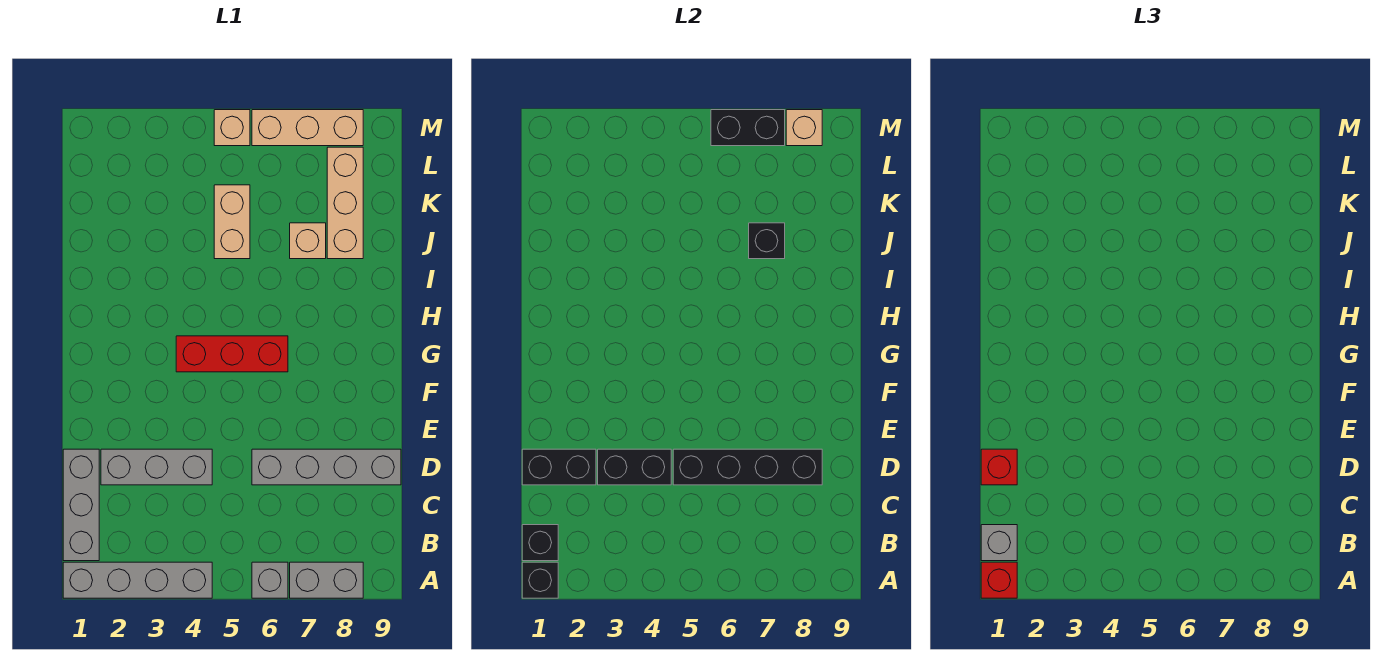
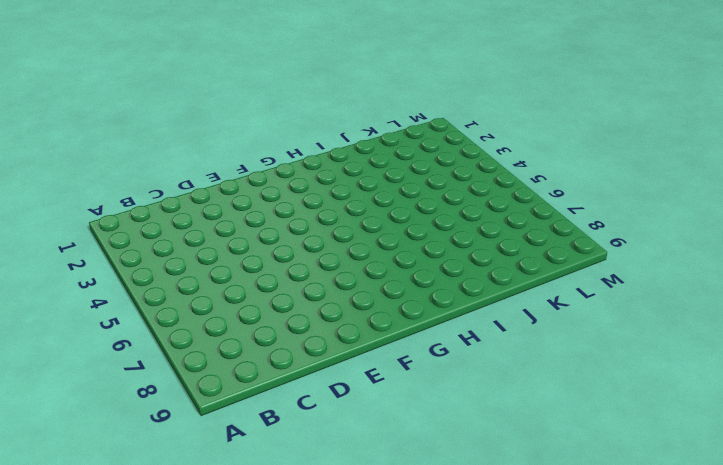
none -> grey brick A1:A4 level 1
none -> grey brick A6 level 1
none -> grey brick A7:A8 level 1

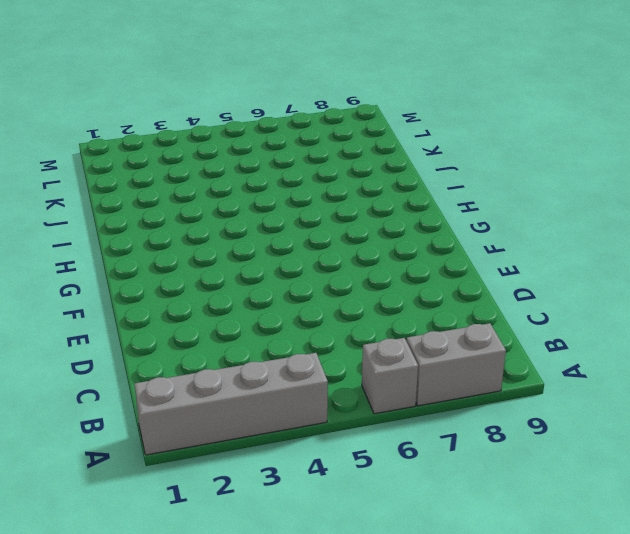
none -> grey brick B1:D1 level 1
none -> grey brick D2:D4 level 1
none -> grey brick D6:D9 level 1

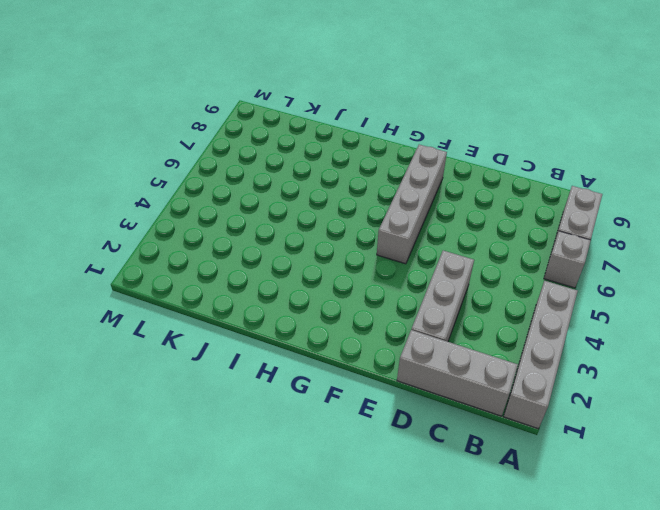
grey brick F5:F8 level 1 -> grey brick D6:D9 level 1
none -> red brick G4:G6 level 1
none -> tan brick J5:K5 level 1
none -> tan brick J7 level 1

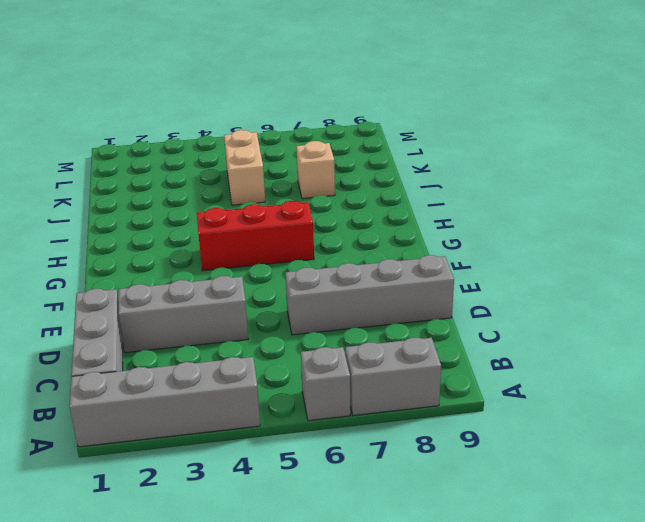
none -> tan brick J8:L8 level 1
none -> tan brick M5 level 1
none -> tan brick M6:M8 level 1

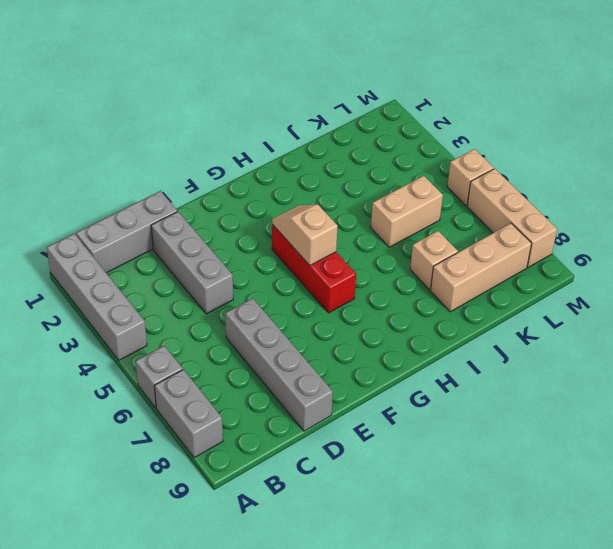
tan slope G4:G5 level 2 top 5 -> none
none -> black brick A1 level 2
none -> black brick B1 level 2
none -> black brick D1:D2 level 2

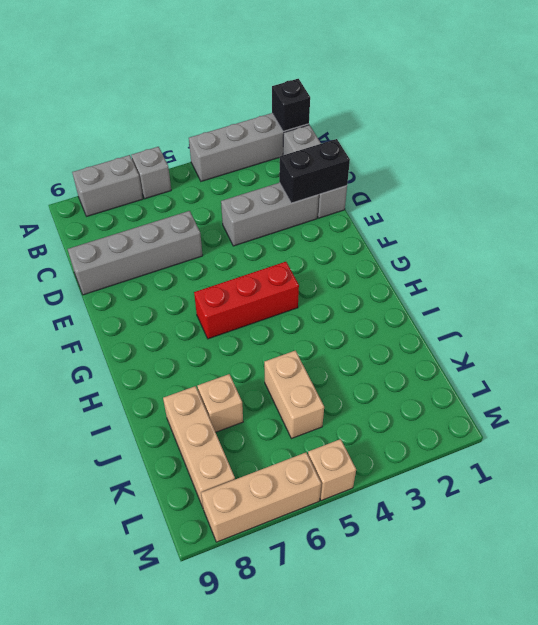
none -> black brick B1 level 2
none -> black brick D3:D4 level 2
none -> black brick D5:D8 level 2

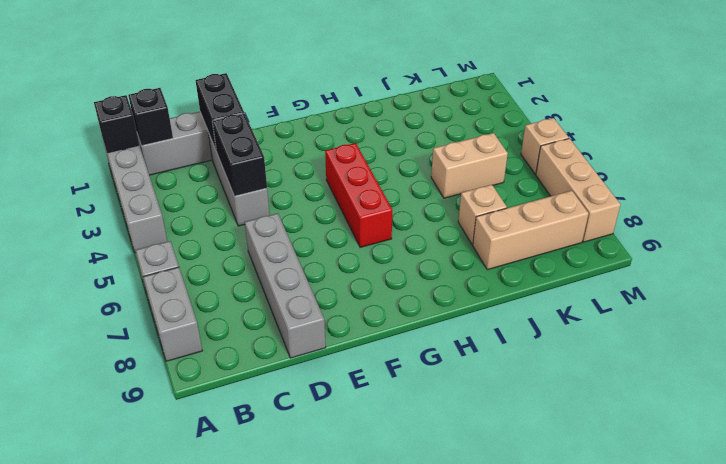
none -> black brick D5:D8 level 2
none -> black brick J7 level 2
none -> black brick M6:M7 level 2

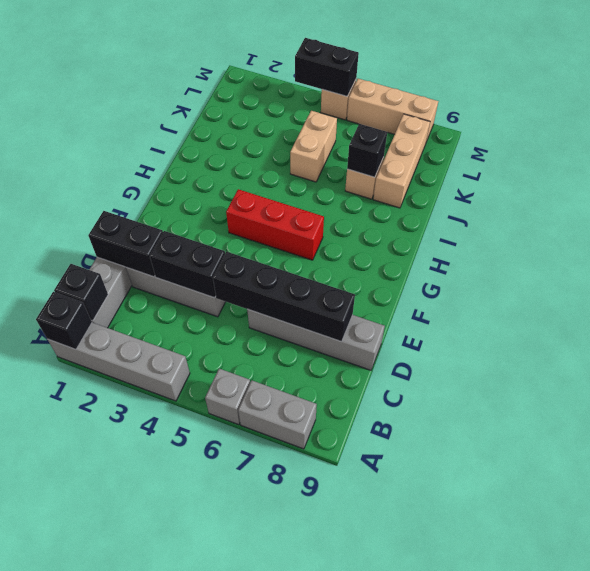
black brick M4:M5 level 2 -> black brick M6:M7 level 2
none -> tan brick M8 level 2
none -> red brick A1 level 3
none -> grey brick B1 level 3

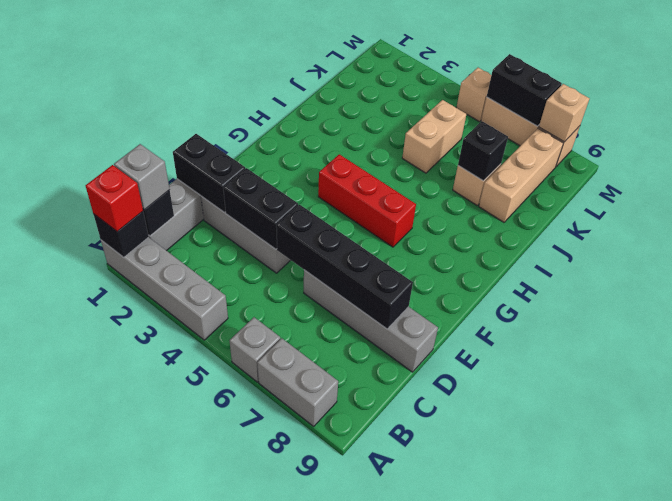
none -> red brick D1 level 3

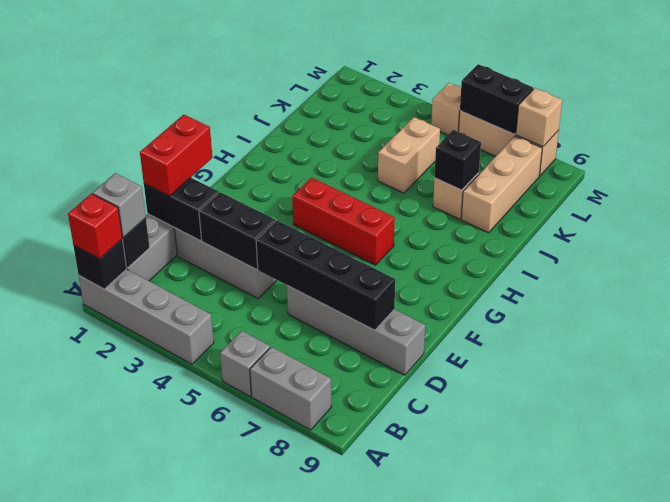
red brick D1:E1 level 3 -> red brick D1 level 3

